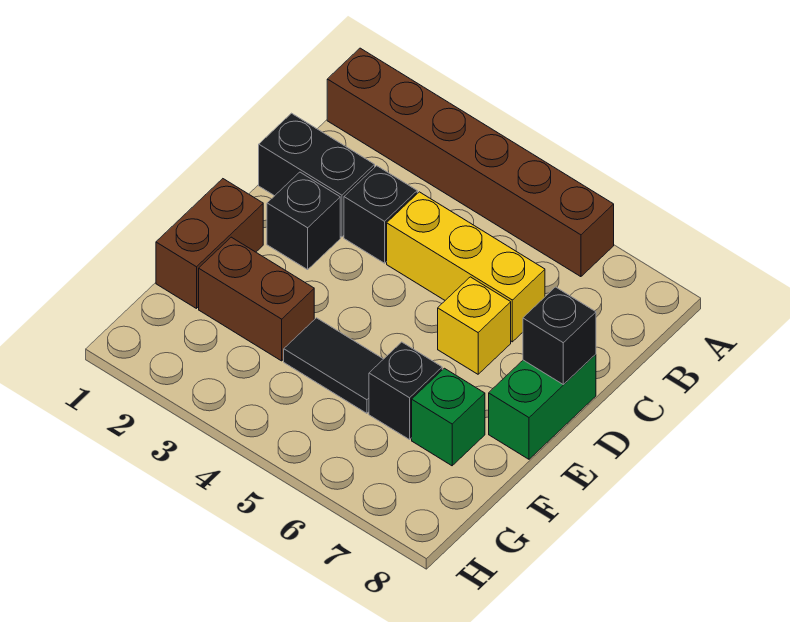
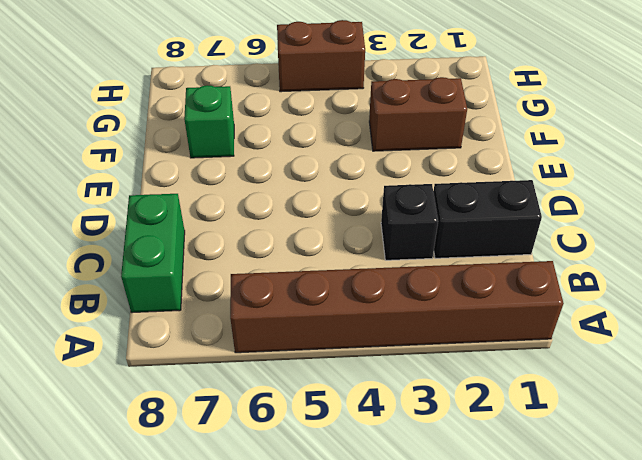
green brick B8:C8 level 1 -> green brick D8:E8 level 1
brown brick H4:H5 level 1 -> brown brick E1:F1 level 1
none -> yellow brick C4:C6 level 1
none -> black brick D2 level 1
none -> yellow brick D6 level 1

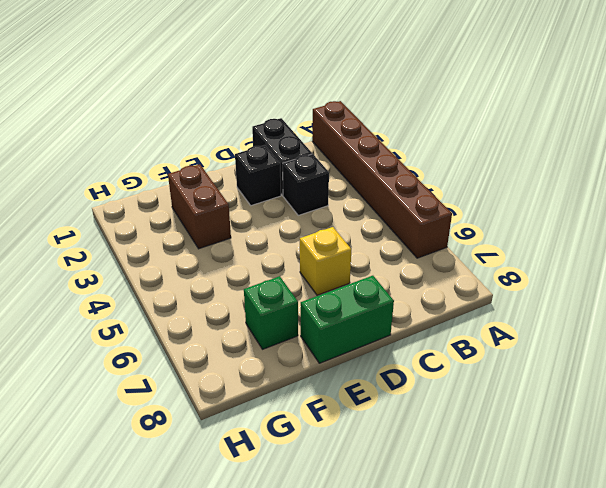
none -> yellow brick C4:C6 level 1
none -> brown brick E1:F1 level 1
none -> black tile F4:F5 level 1

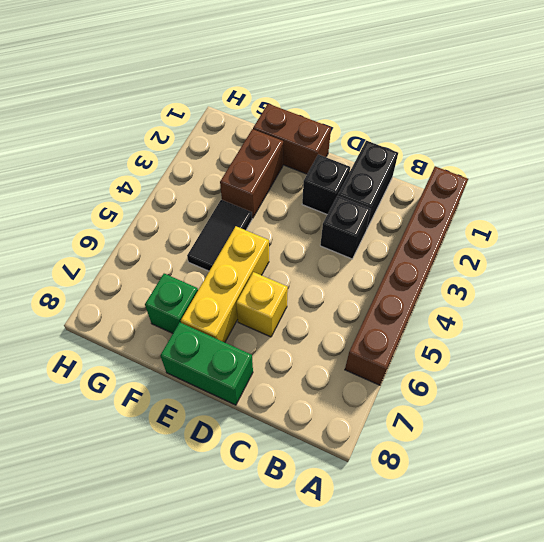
yellow brick E5:E7 level 1 -> yellow brick C4:C6 level 1
none -> black brick F6 level 1
none -> black brick D8 level 2

